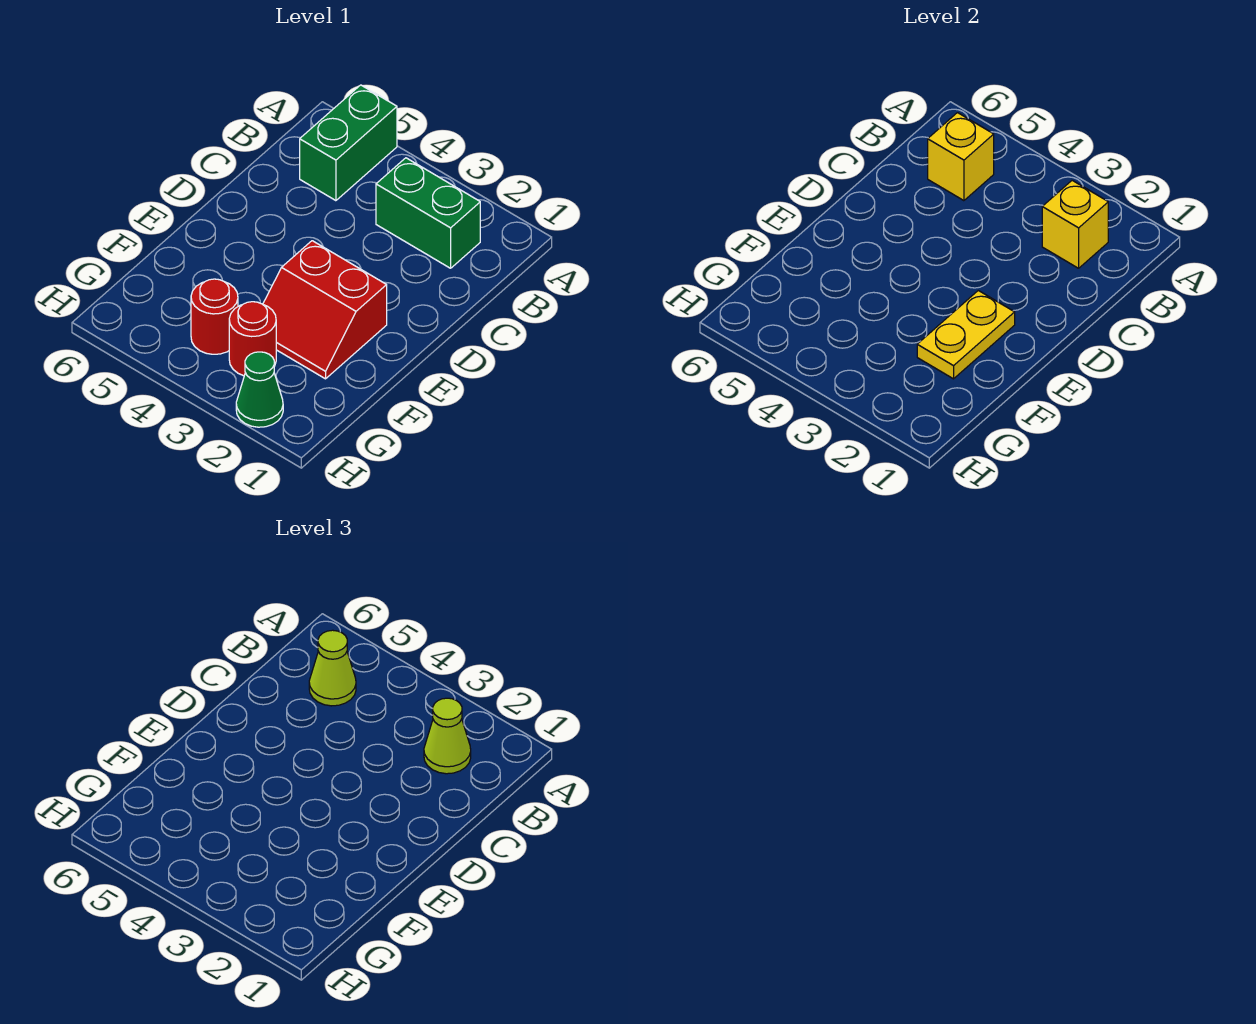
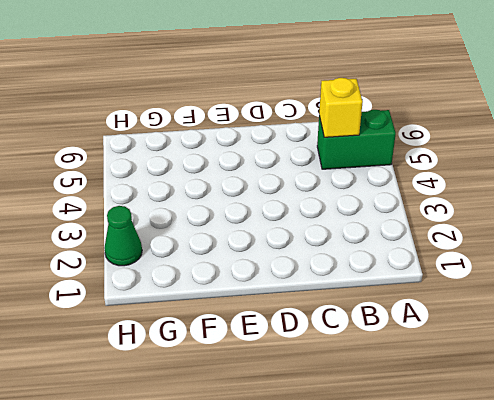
none -> green brick B2:B3 level 1
none -> red slope E2:F3 level 1 top E

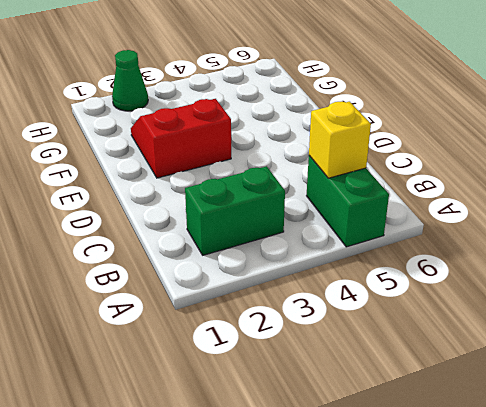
none -> red round brick G3 level 1
none -> red round brick G4 level 1

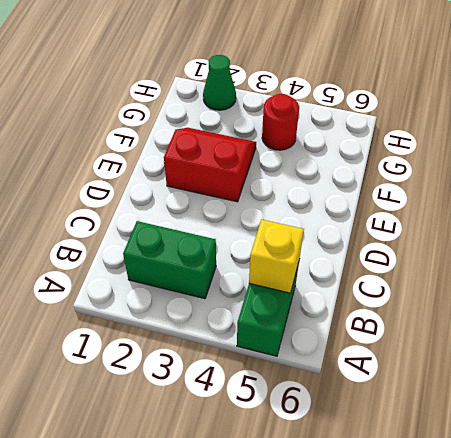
none -> red round brick G3 level 1
none -> yellow brick B2 level 2

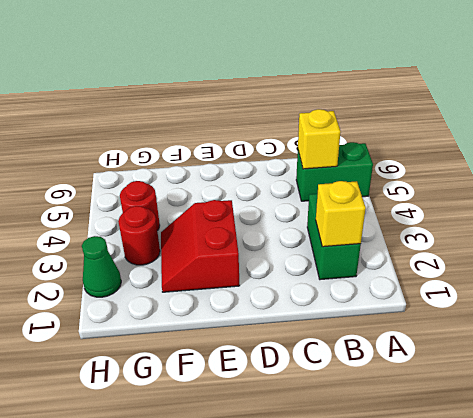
none -> yellow plate E2:F2 level 2
none -> lime cone B2 level 3

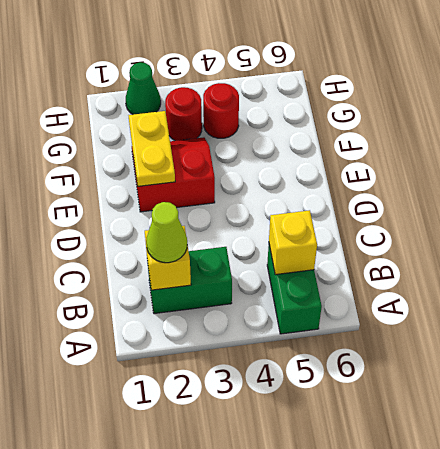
none -> lime cone B5 level 3

